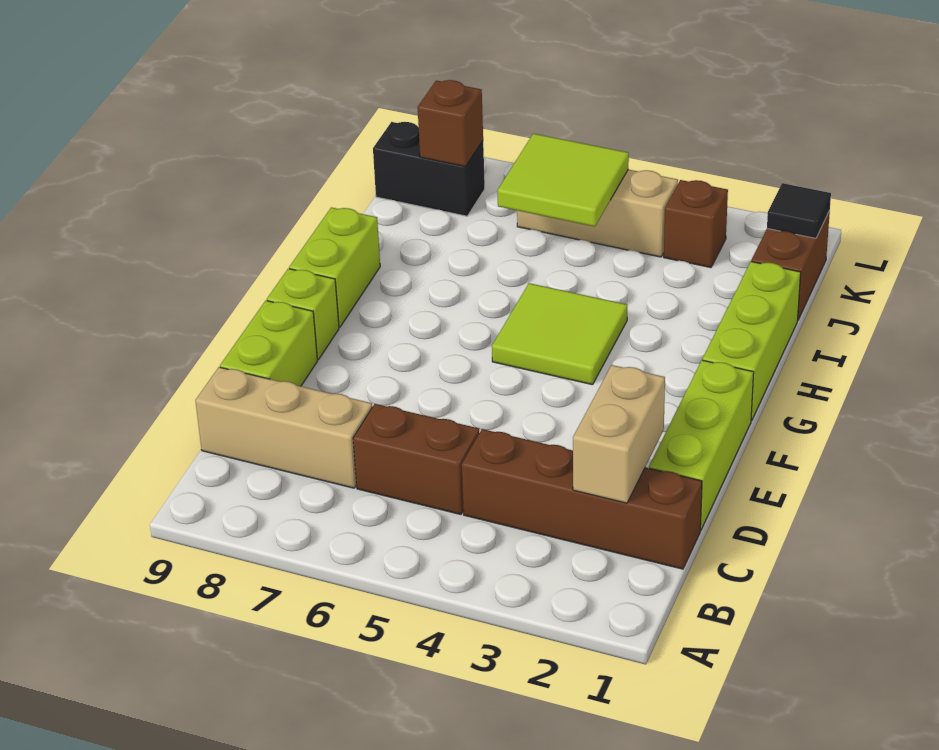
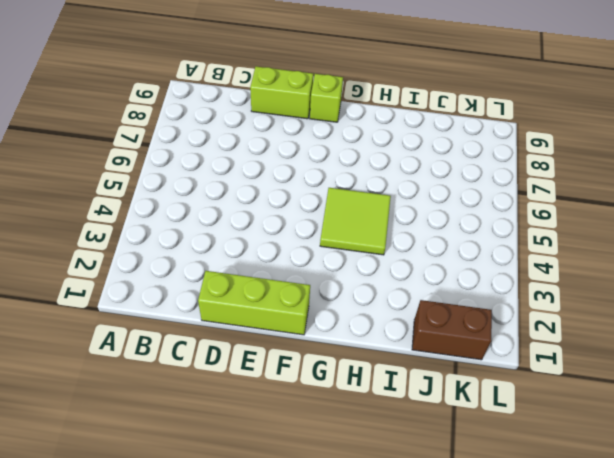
none -> brown brick C1:C4 level 1
none -> brown brick C5:C6 level 1
none -> tan brick C7:C9 level 1

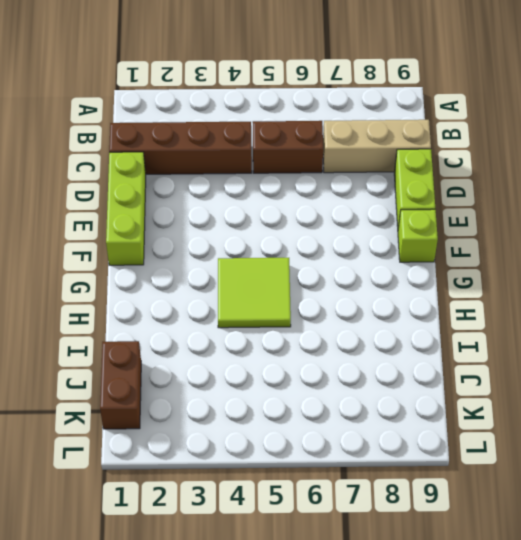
none -> lime brick G1:I1 level 1
none -> lime brick G9:H9 level 1
none -> brown brick K3 level 1

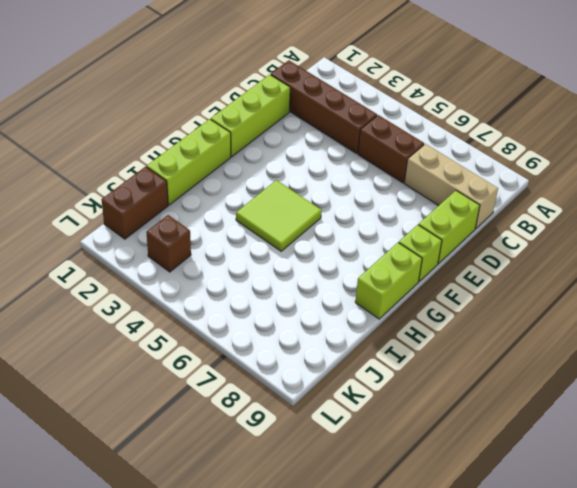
none -> tan brick K4:K6 level 1
none -> black brick K8:K9 level 1
none -> tan brick C2:D2 level 2

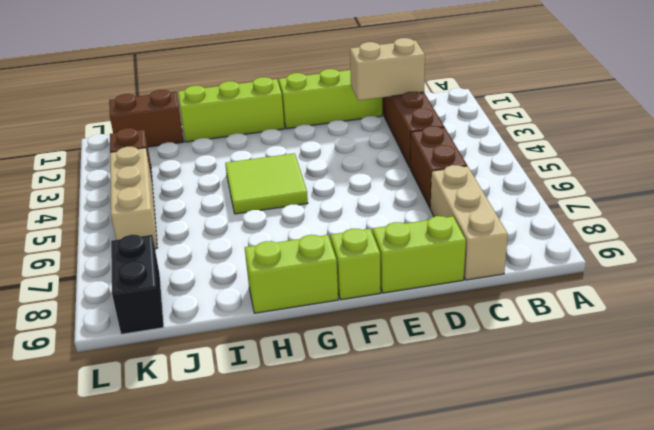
none -> lime tile J5:K6 level 2
none -> black tile K1 level 2
none -> brown brick K8 level 2

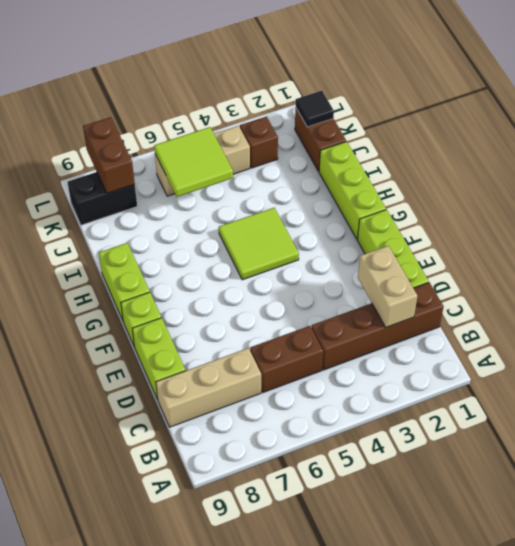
brown brick K8:L8 level 2 -> brown brick K8 level 2

